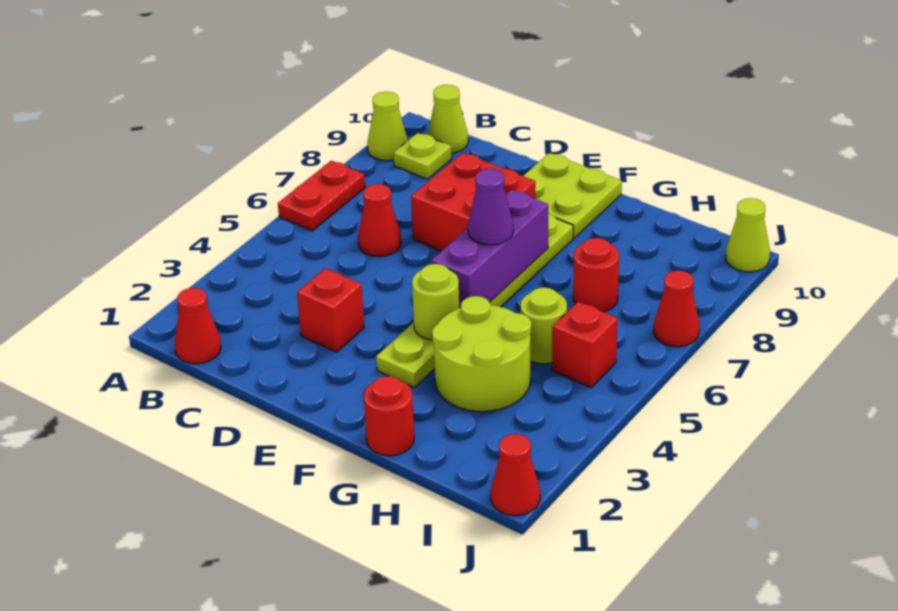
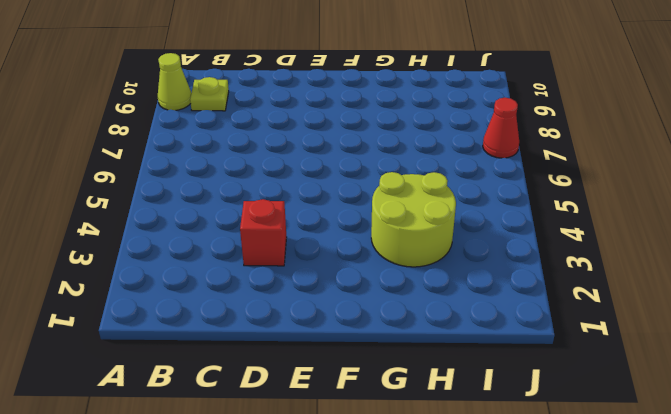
none -> red plate A6:A7 level 1
none -> red cone B1 level 1
none -> lime cone B10 level 1

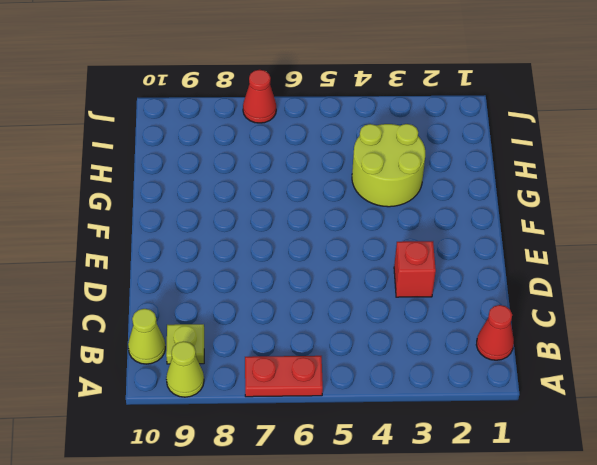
none -> red cone C6 level 1
none -> red brick D7:E8 level 1
none -> lime plate E9:F10 level 1

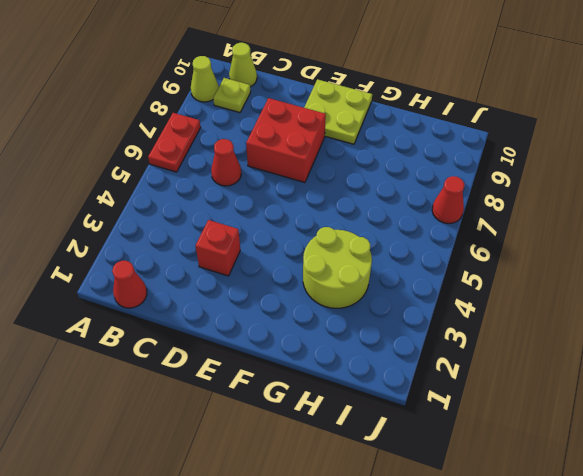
none -> lime plate F3:F8 level 1
none -> red round brick G1 level 1
none -> lime round brick H5 level 1

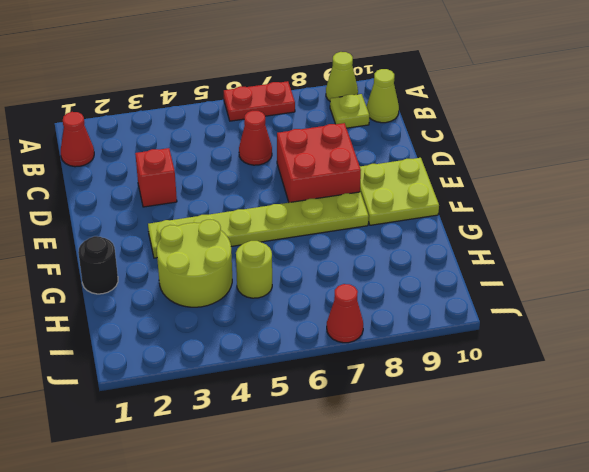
black round brick G1 level 1 -> red round brick G1 level 1
none -> red round brick H7 level 1
none -> red brick I5 level 1
none -> red cone J1 level 1

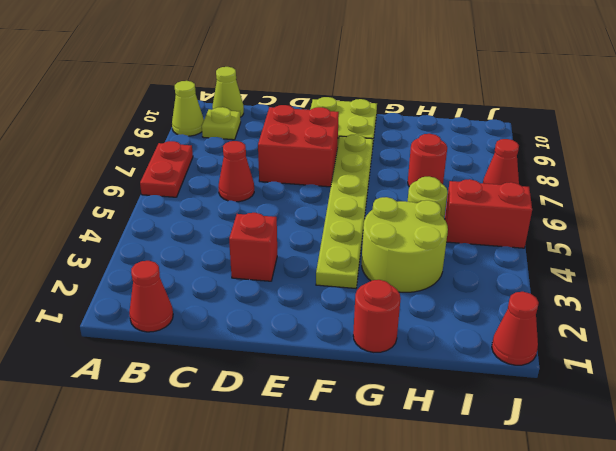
red brick I5:J5 level 1 -> red brick I5 level 1
none -> lime cone J10 level 1
none -> lime round brick F4 level 2
none -> purple brick F5:F7 level 2

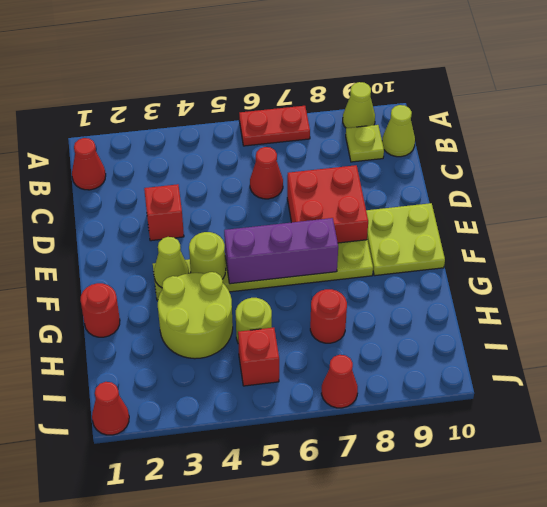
lime cone F3 level 2 -> lime cone J10 level 1
none -> purple cone F6 level 3

